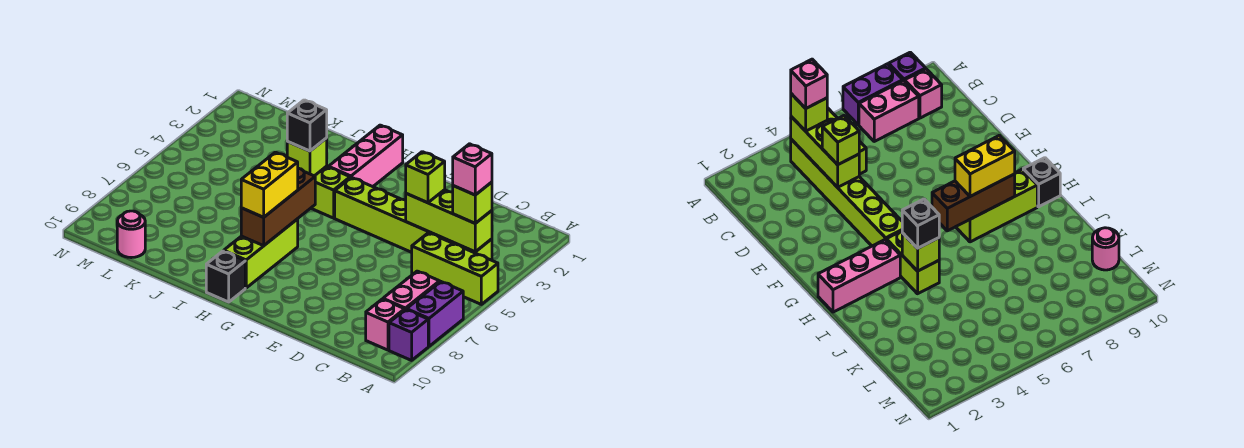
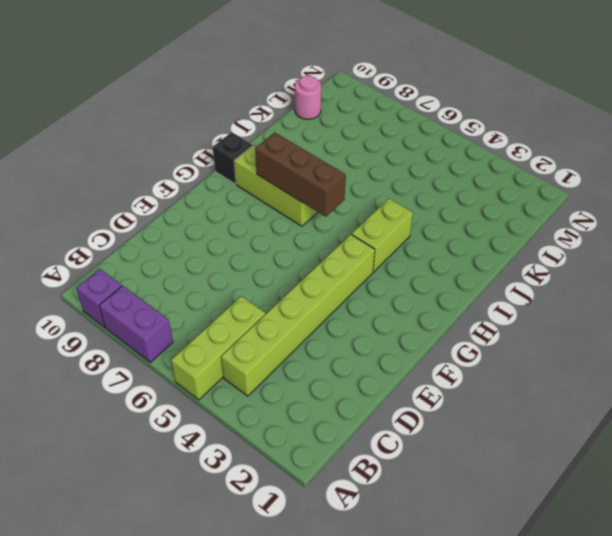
none -> pink brick B7:B8 level 1
none -> pink brick B9 level 1
none -> pink brick H1:H3 level 1

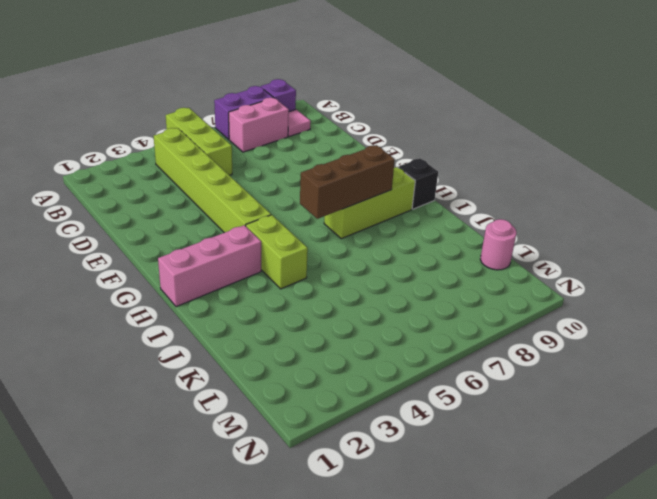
pink tile B9 level 1 -> pink brick B9 level 1
none -> lime brick B4:D4 level 2
none -> lime brick I4 level 2
none -> lime brick B4 level 3

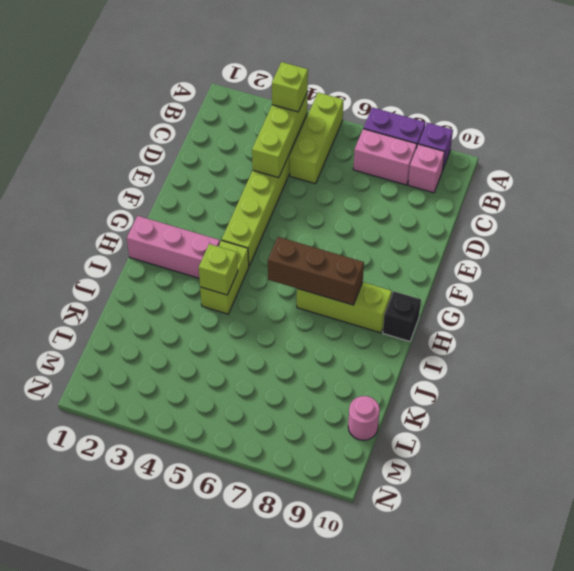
none -> lime brick D4 level 3
none -> yellow brick H7:H8 level 3
none -> black brick I4 level 3

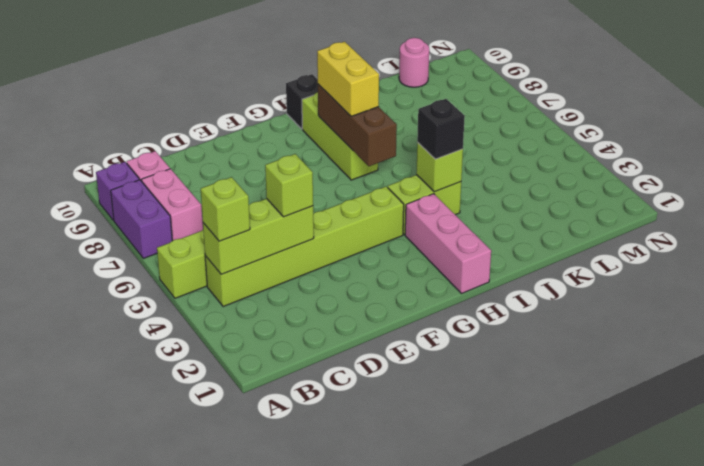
none -> pink brick B4 level 4

